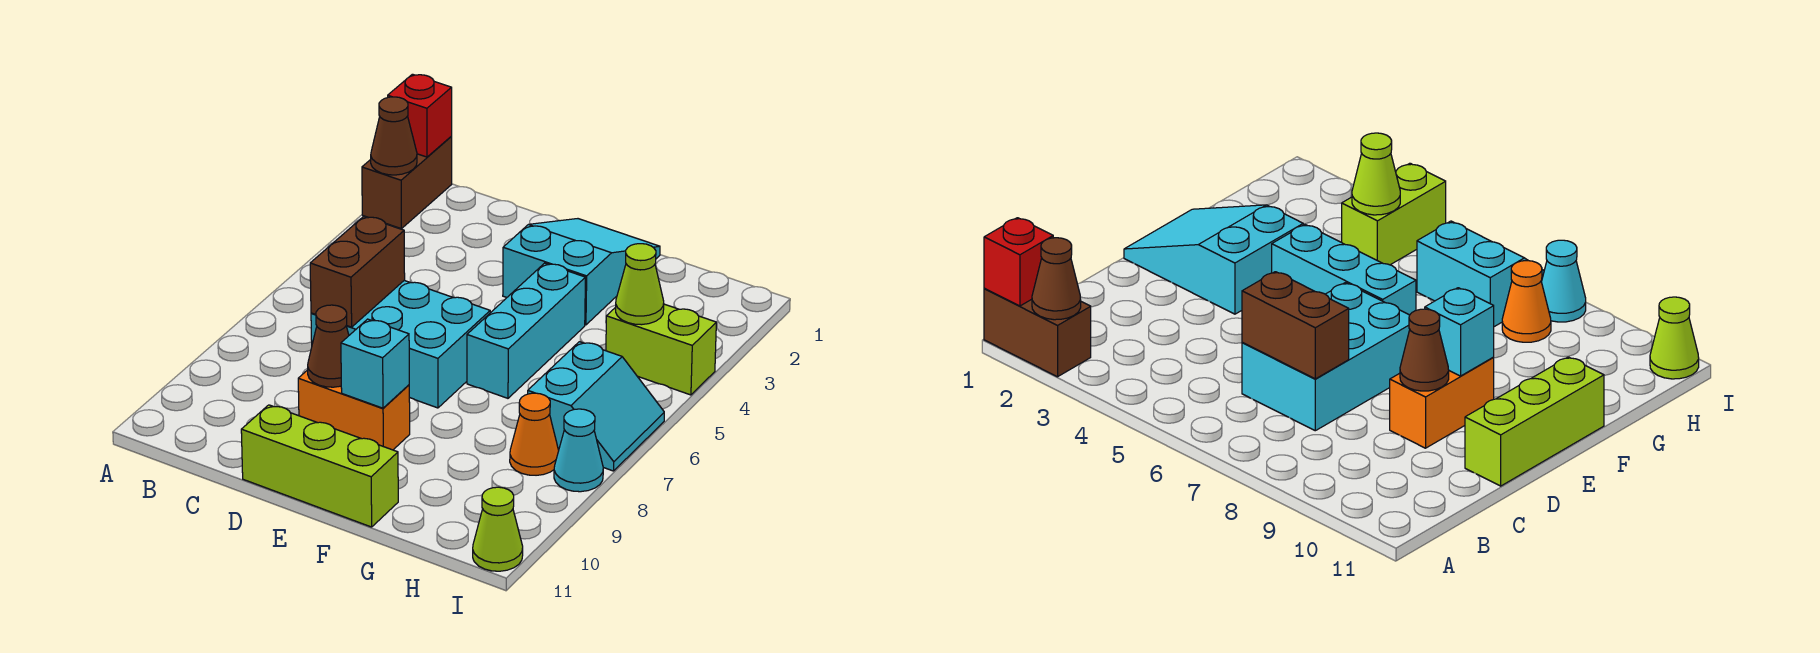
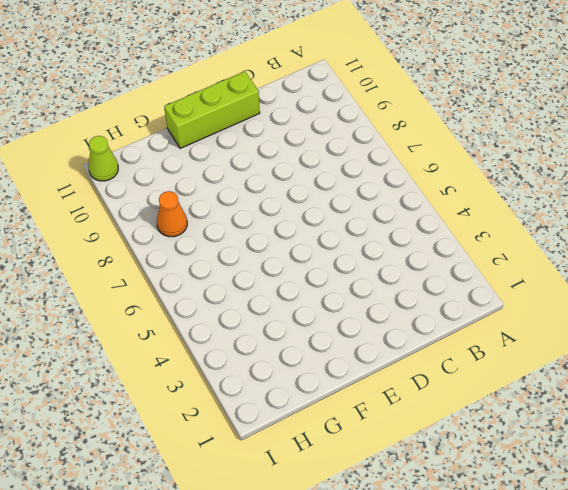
none -> brown brick A1:A2 level 1
none -> cyan brick C6:E7 level 1
none -> orange brick D9:E9 level 1

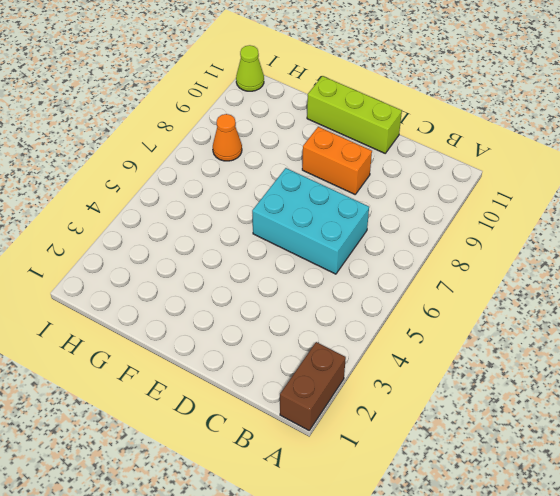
none -> cyan slope E1:F3 level 1 top 3
none -> cyan brick F4:F6 level 1
none -> lime brick H4:I4 level 1

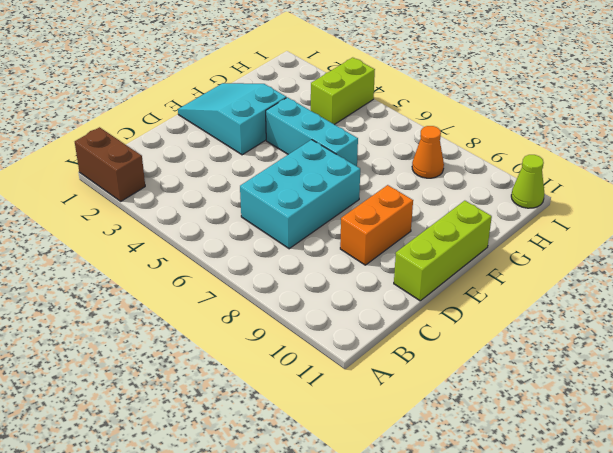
none -> cyan slope H6:I7 level 1 top H
none -> cyan cone I8 level 1
none -> red brick A1 level 2

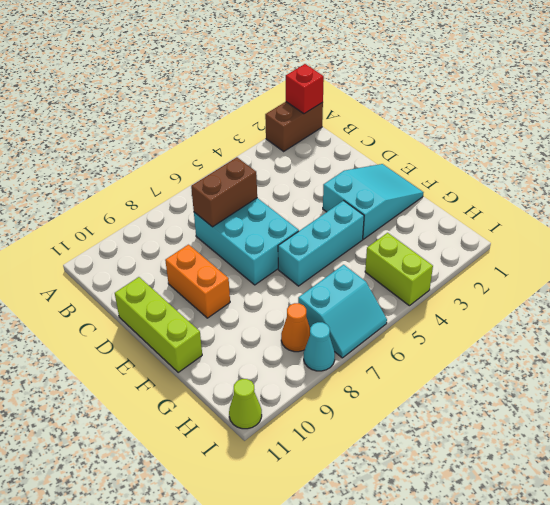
none -> brown cone A2 level 2
none -> brown cone D9 level 2
none -> cyan brick E9 level 2

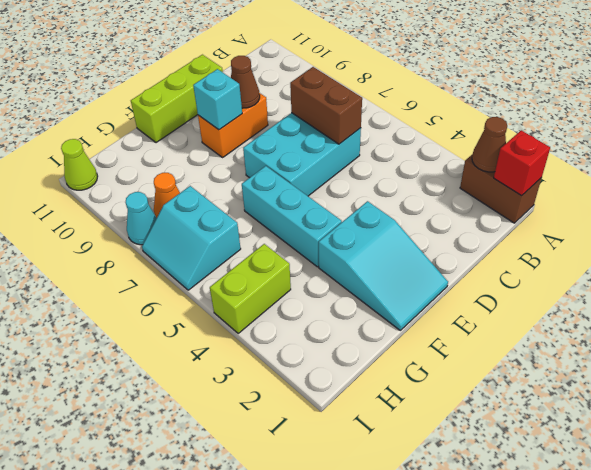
none -> lime cone H4 level 2

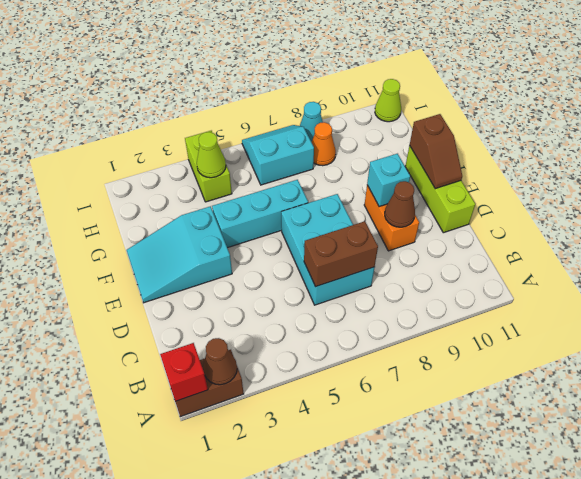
brown slope E11:F11 level 2 top F -> none

